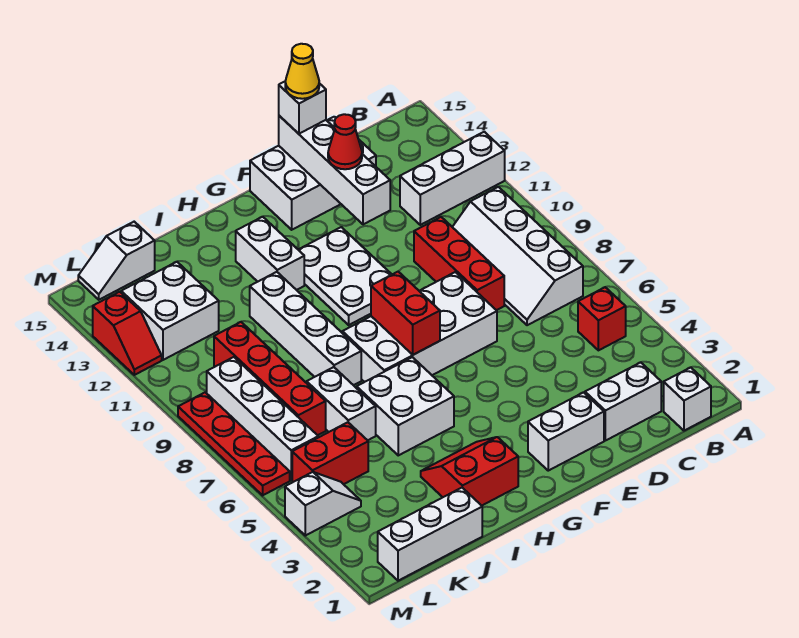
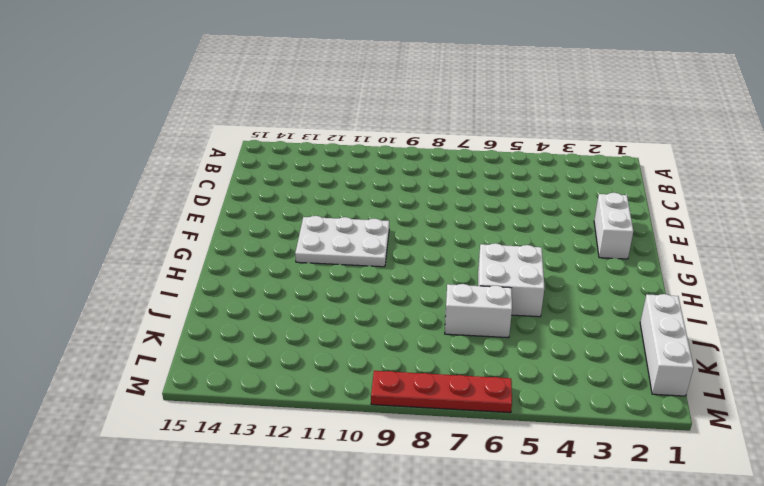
none -> white brick A12:C12 level 1
none -> white brick B1 level 1
none -> red brick B5 level 1

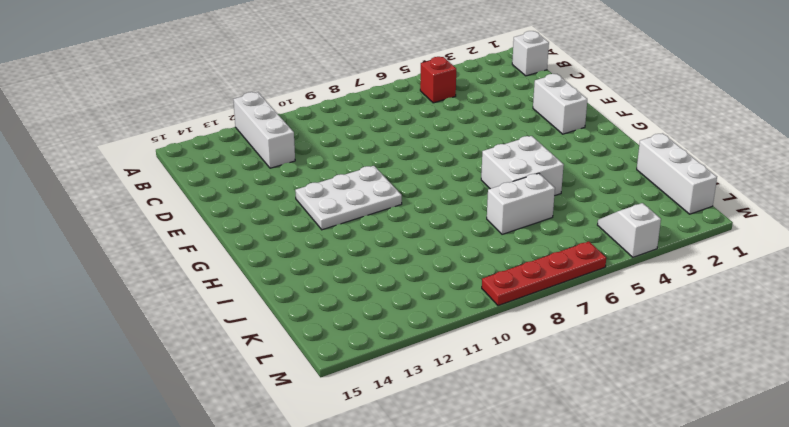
none -> white slope B7:C10 level 1 top B
none -> white brick C2:D2 level 1
none -> red brick D8:D10 level 1

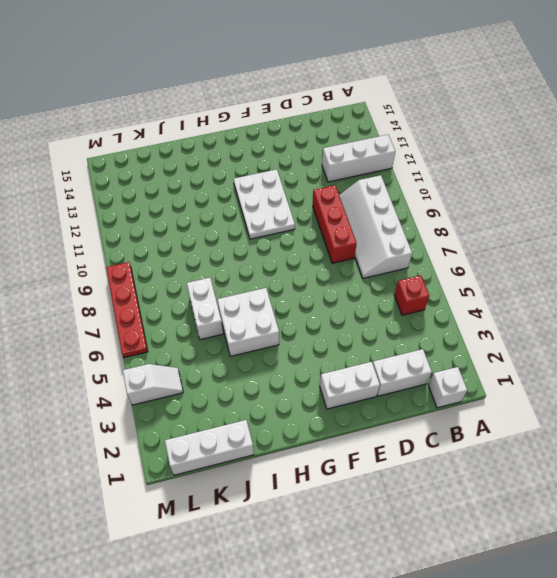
none -> white brick D14:F15 level 1
none -> white brick E7:H8 level 1
none -> red slope H2:I3 level 1 top 2

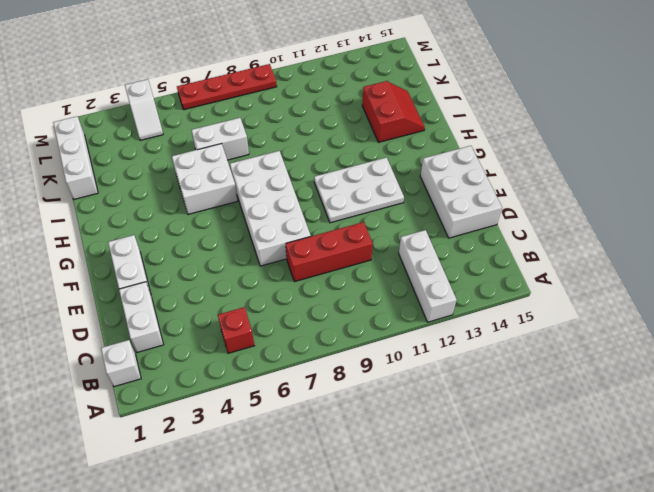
red slope I13:J14 level 1 top 13 -> red slope H2:I3 level 1 top 2
none -> white slope B7:C10 level 1 top B
none -> white brick H12:H13 level 1
none -> white brick I8:I11 level 1

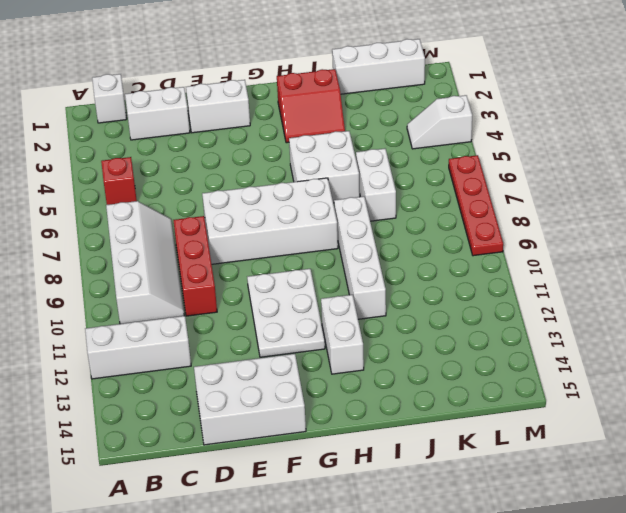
none -> red brick K5:L5 level 1
none -> red brick K7:K10 level 1
none -> white brick K12:L13 level 1

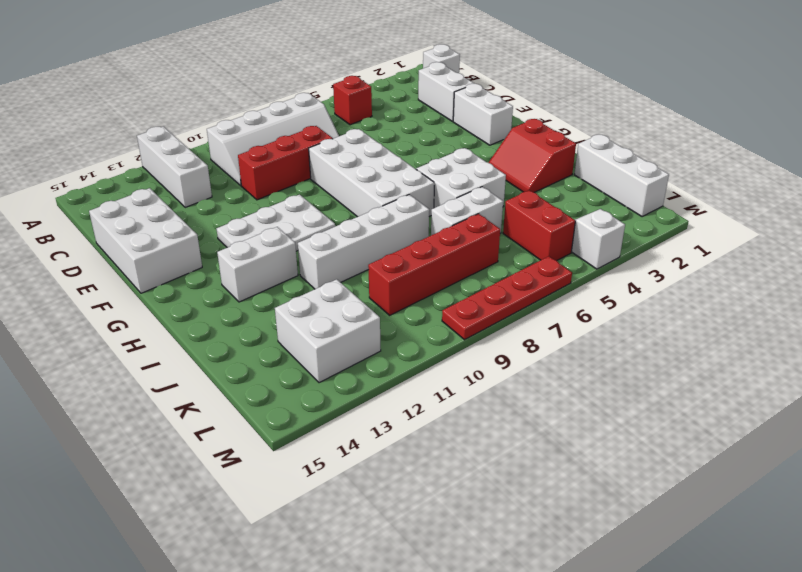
none -> white slope K15:L15 level 1 top K
none -> white brick L6:L9 level 1
none -> red slope M12:M13 level 1 top 13

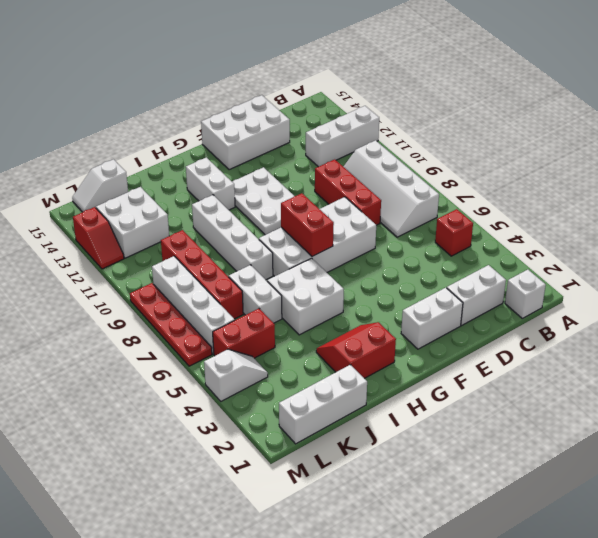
none -> white brick E12:E15 level 2
none -> red cone E13 level 3
none -> white brick E15 level 3

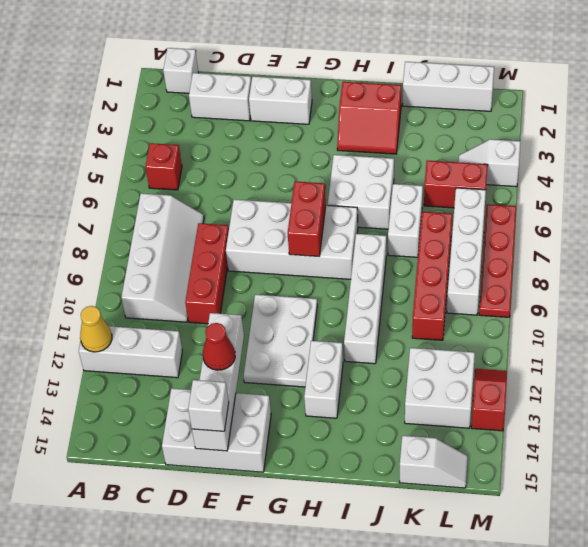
yellow cone A12 level 2 -> yellow cone E15 level 4

